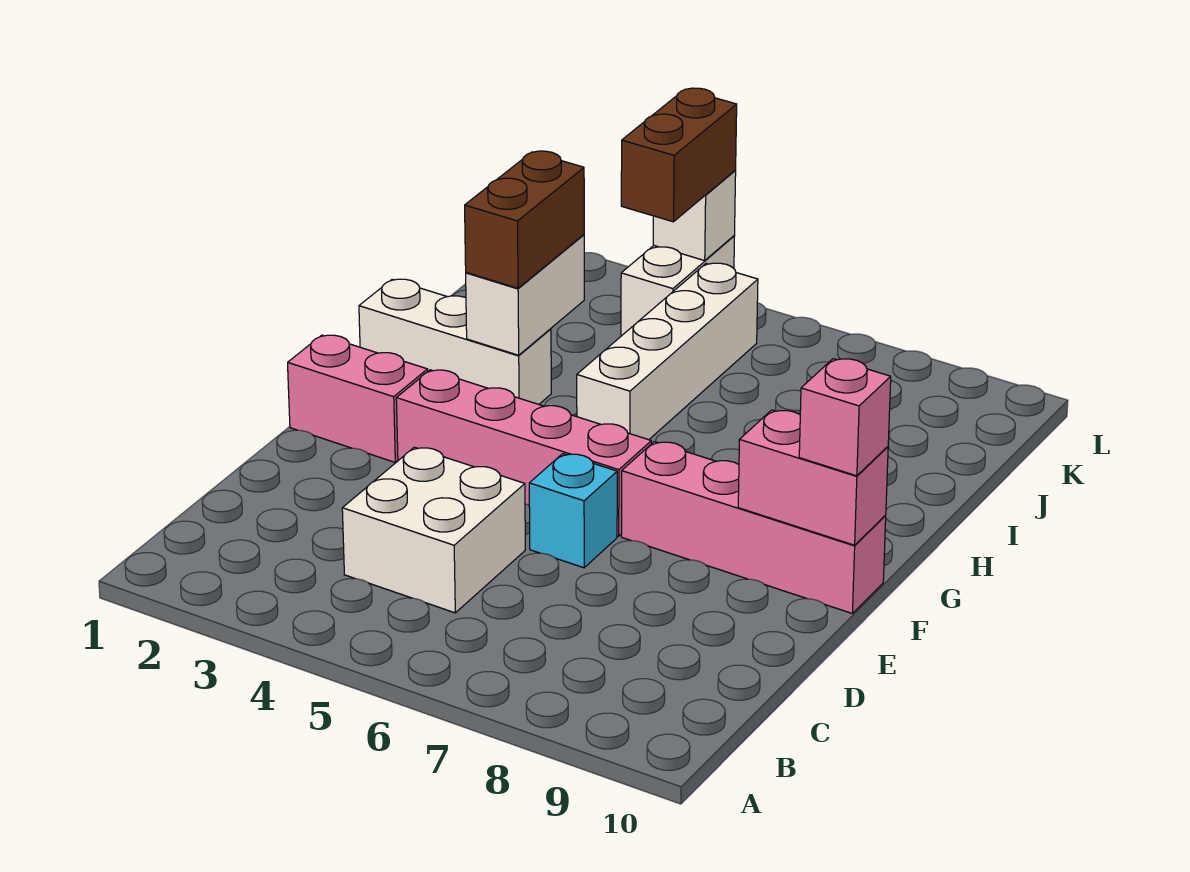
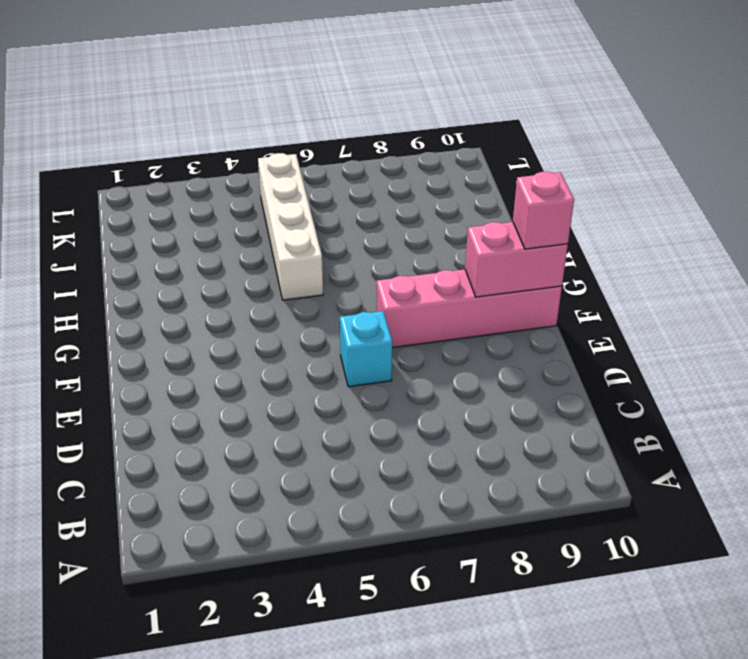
none -> white brick C4:D5 level 1
none -> pink brick F1:F2 level 1
none -> pink brick F3:F6 level 1

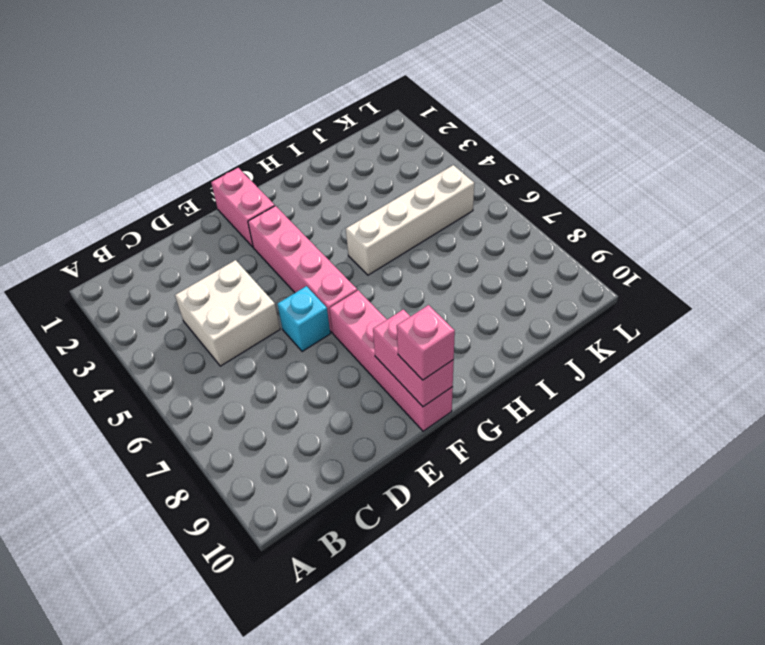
none -> white brick H1:H3 level 1
none -> white brick K4:L4 level 1
none -> white brick H3:I3 level 2

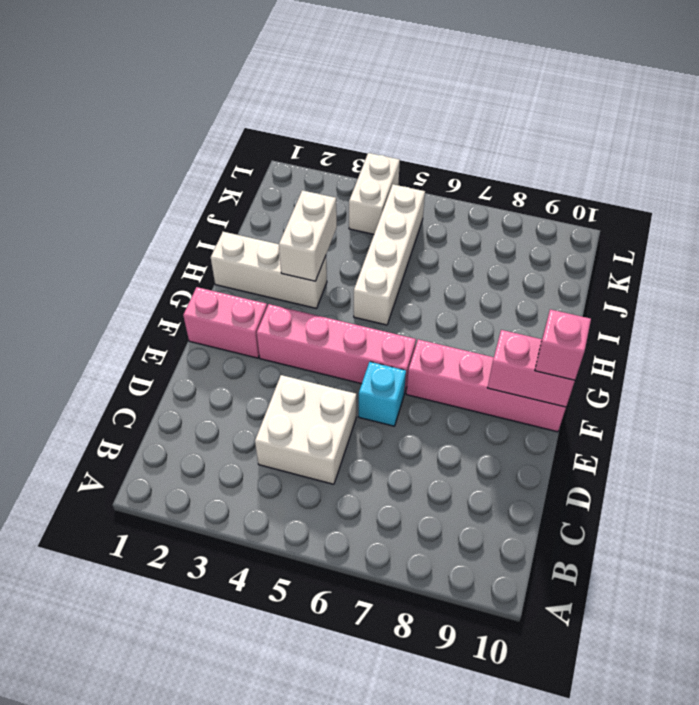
none -> white brick L4 level 2
none -> brown brick H3:I3 level 3
none -> brown brick K4:L4 level 3

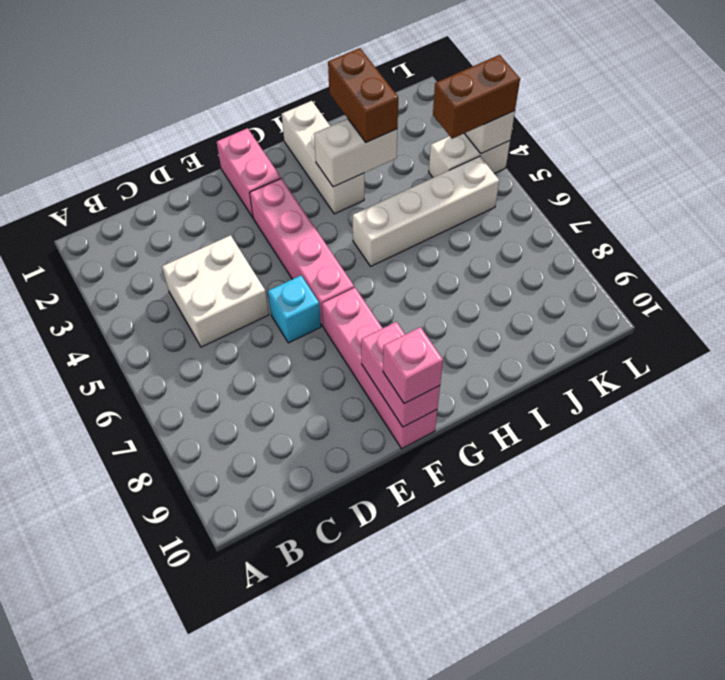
brown brick I2:I3 level 3 -> brown brick H3:I3 level 3

